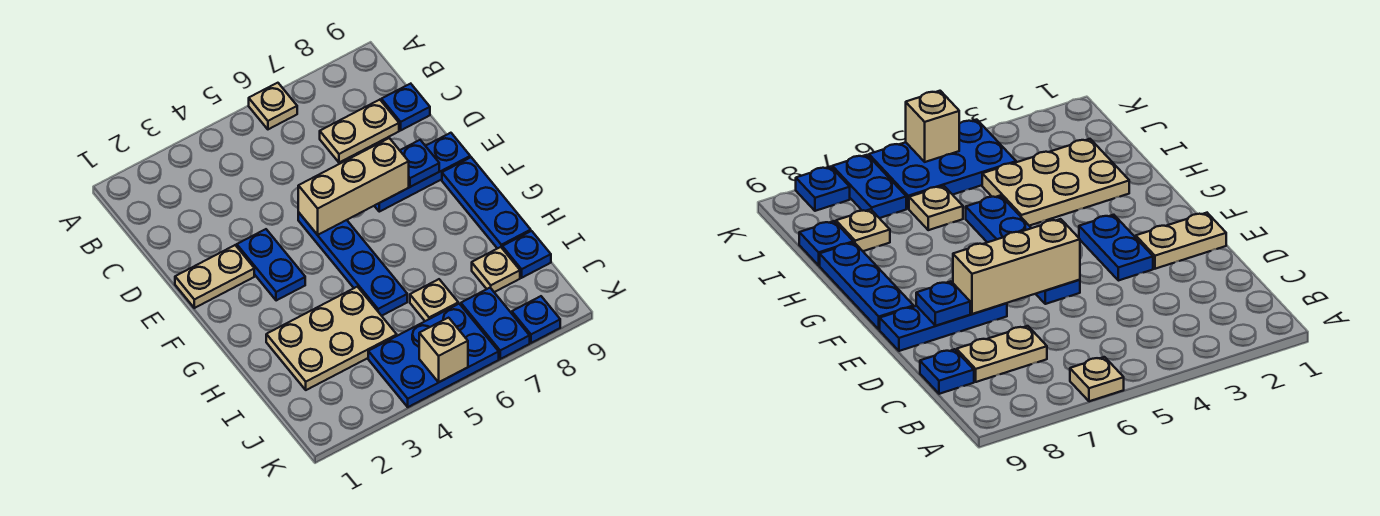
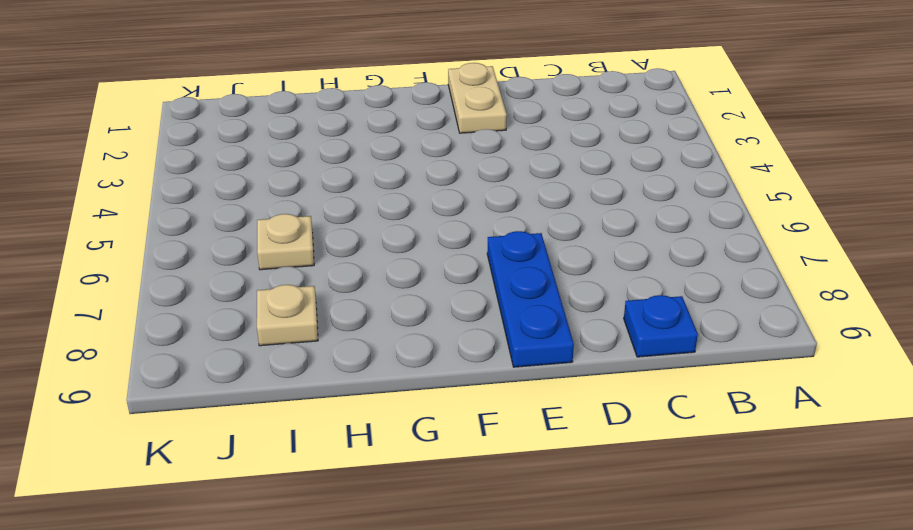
none -> tan plate A6 level 1
none -> tan plate C7:C8 level 1
none -> blue plate E3:F3 level 1

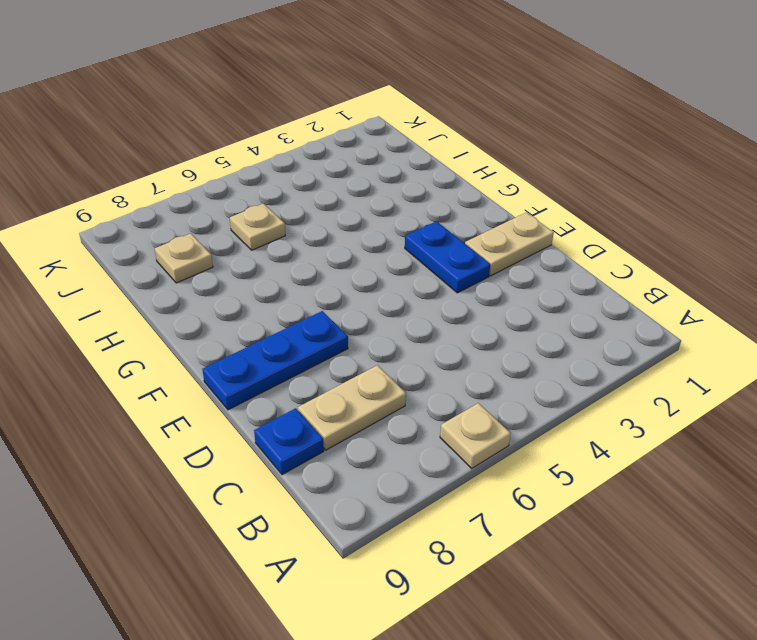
none -> blue plate E5:H5 level 1
none -> blue plate F9:H9 level 1
none -> tan plate H2:I4 level 1

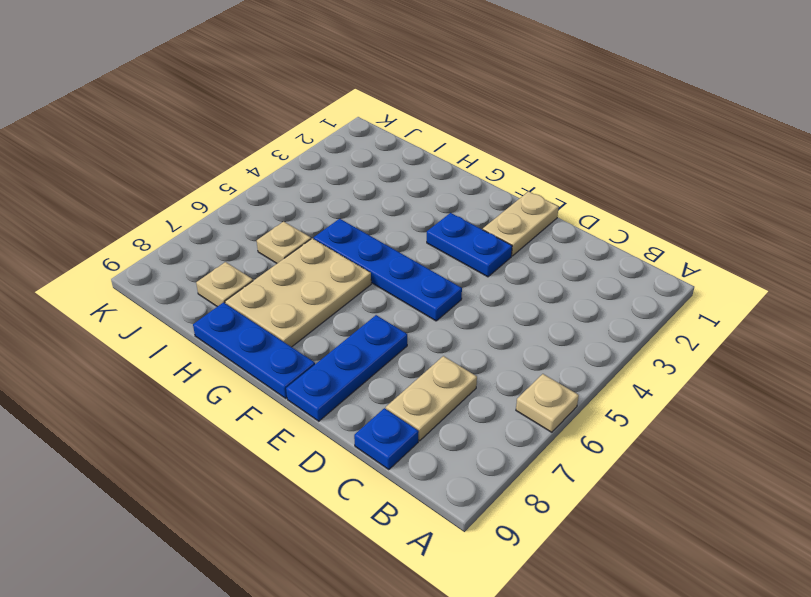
tan plate G6:H8 level 1 -> tan plate H2:I4 level 1
none -> blue plate I9 level 1
none -> blue plate J4:K6 level 1
none -> blue plate J7:K7 level 1

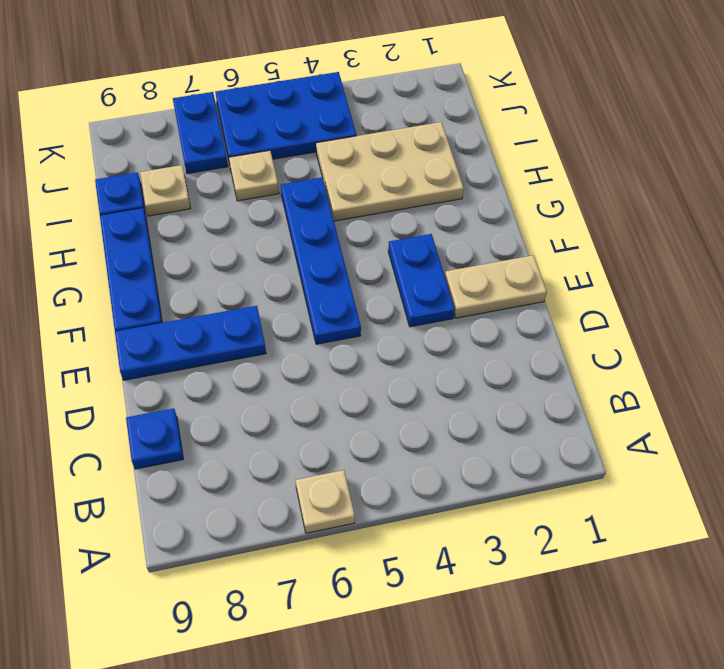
none -> tan plate C7:C8 level 1
none -> blue plate K8 level 1
none -> tan brick E5:E7 level 2

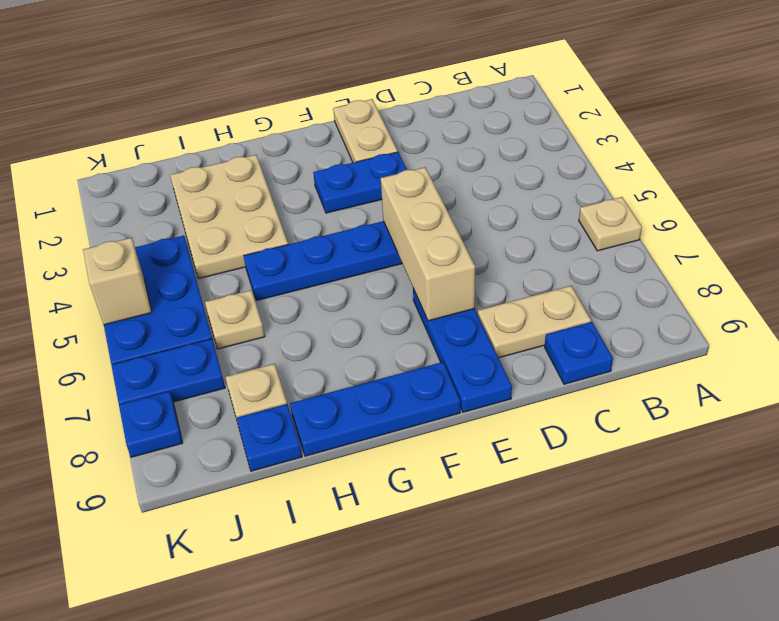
tan plate C8:D8 level 1 -> tan plate C7:C8 level 1
none -> blue plate E8 level 2

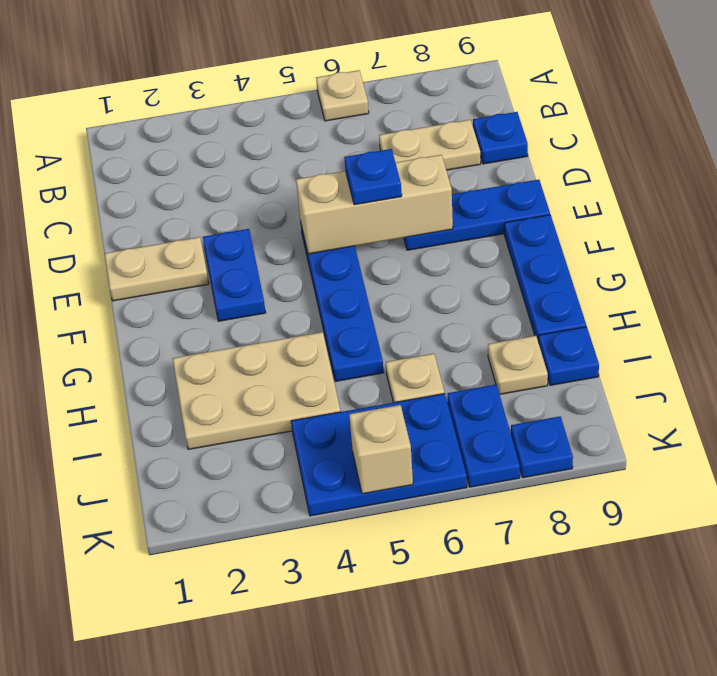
blue plate E6 level 3 -> blue plate E8 level 2

